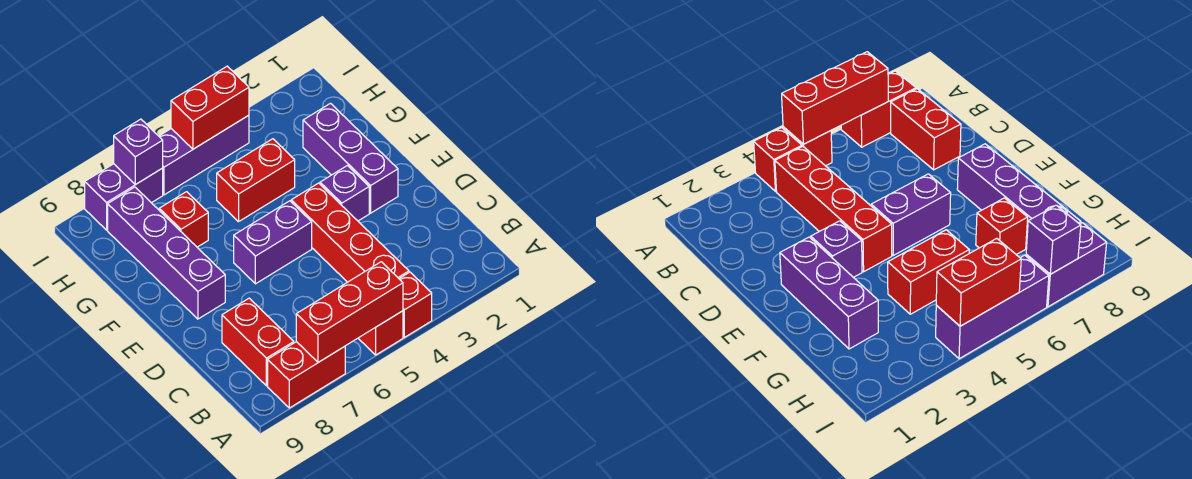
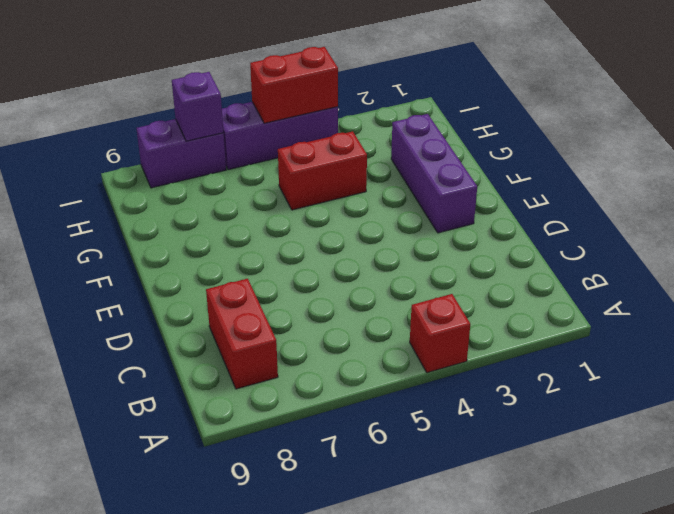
none -> red brick A5 level 1
none -> red brick A7:A8 level 1
none -> red brick B4:E4 level 1

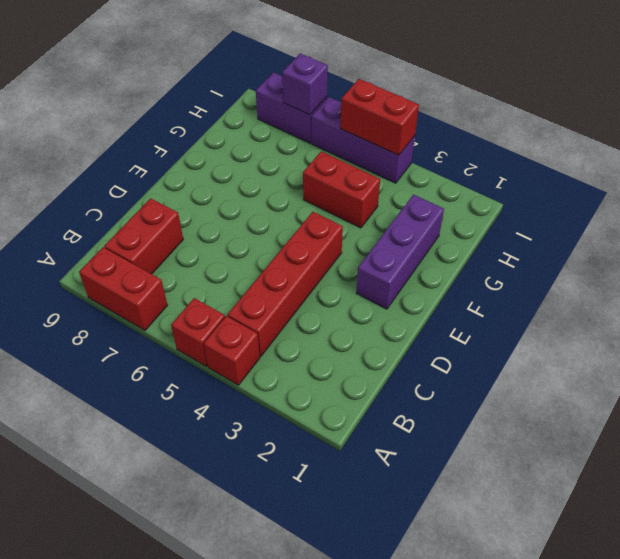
none -> purple brick E3 level 1
none -> purple brick E5:E6 level 1
none -> purple brick E8:H8 level 1

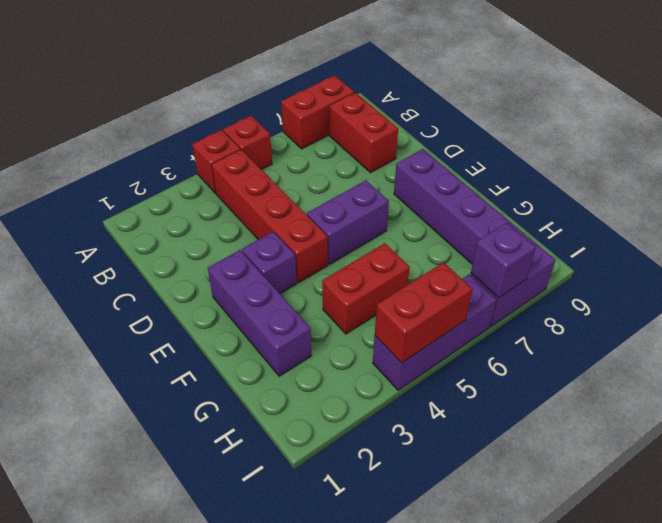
none -> red brick G7 level 1
none -> red brick A5:A7 level 2

